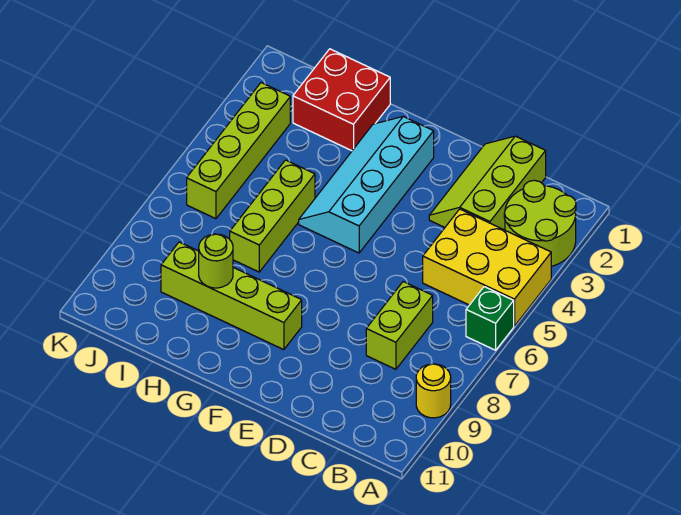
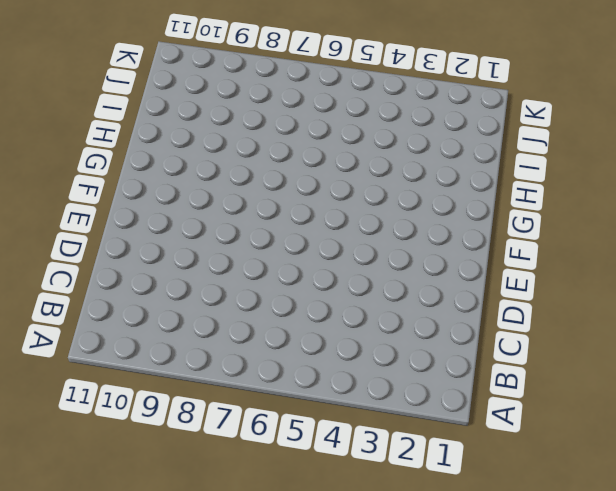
none -> lime round brick A2:B3 level 1
none -> yellow brick A4:C5 level 1
none -> green brick A6 level 1

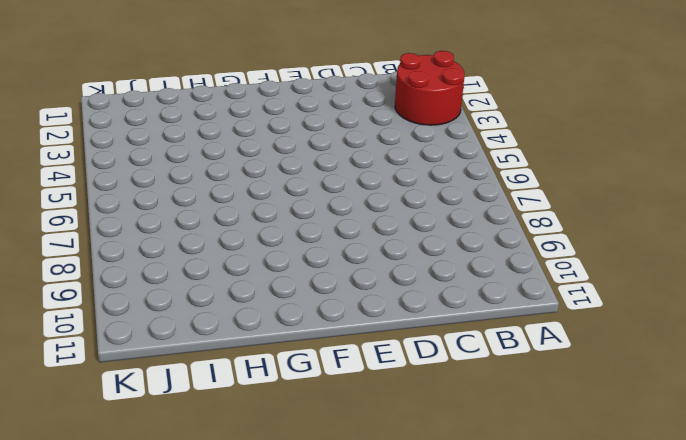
red round brick A2:B3 level 1 -> lime round brick A2:B3 level 1
none -> yellow brick A4:C5 level 1
none -> green brick A6 level 1
none -> yellow round brick A9 level 1

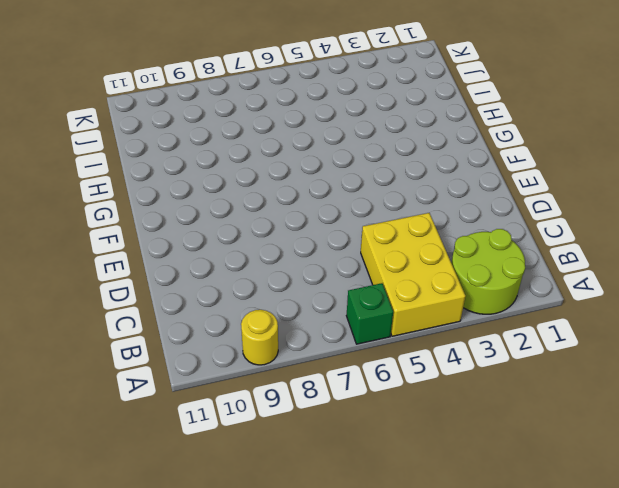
none -> lime slope C1:D3 level 1 top C
none -> lime brick C7:C8 level 1
none -> cyan slope F2:G5 level 1 top F

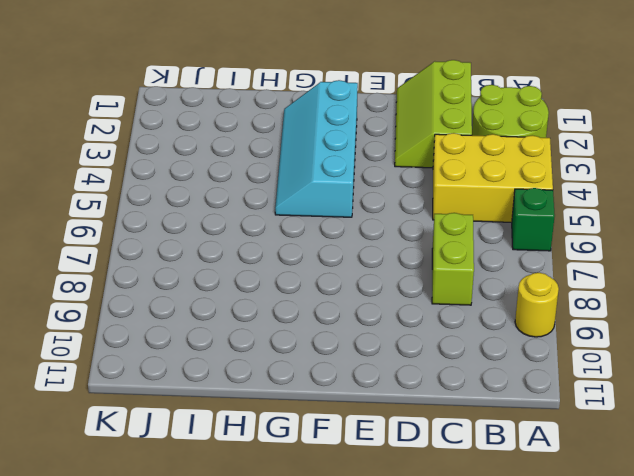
none -> lime brick F9:I9 level 1
none -> red brick H1:I2 level 1
none -> lime brick H5:H7 level 1

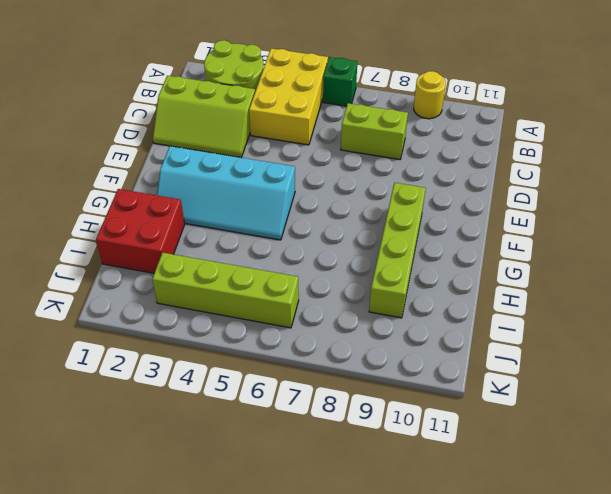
none -> lime brick H5:H7 level 1
none -> lime round brick H9 level 2

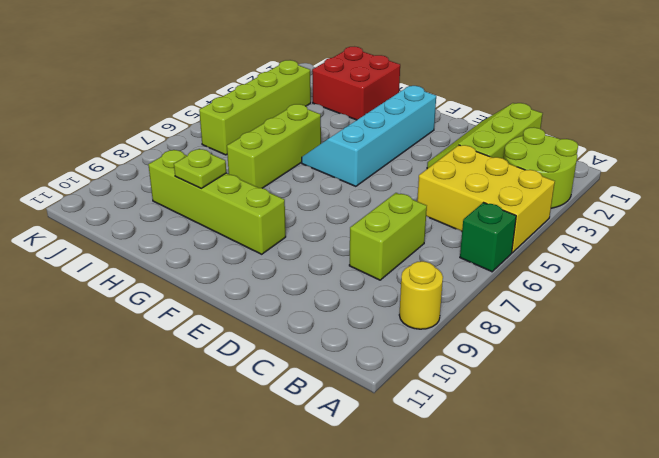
lime plate H9 level 2 -> lime round brick H9 level 2

